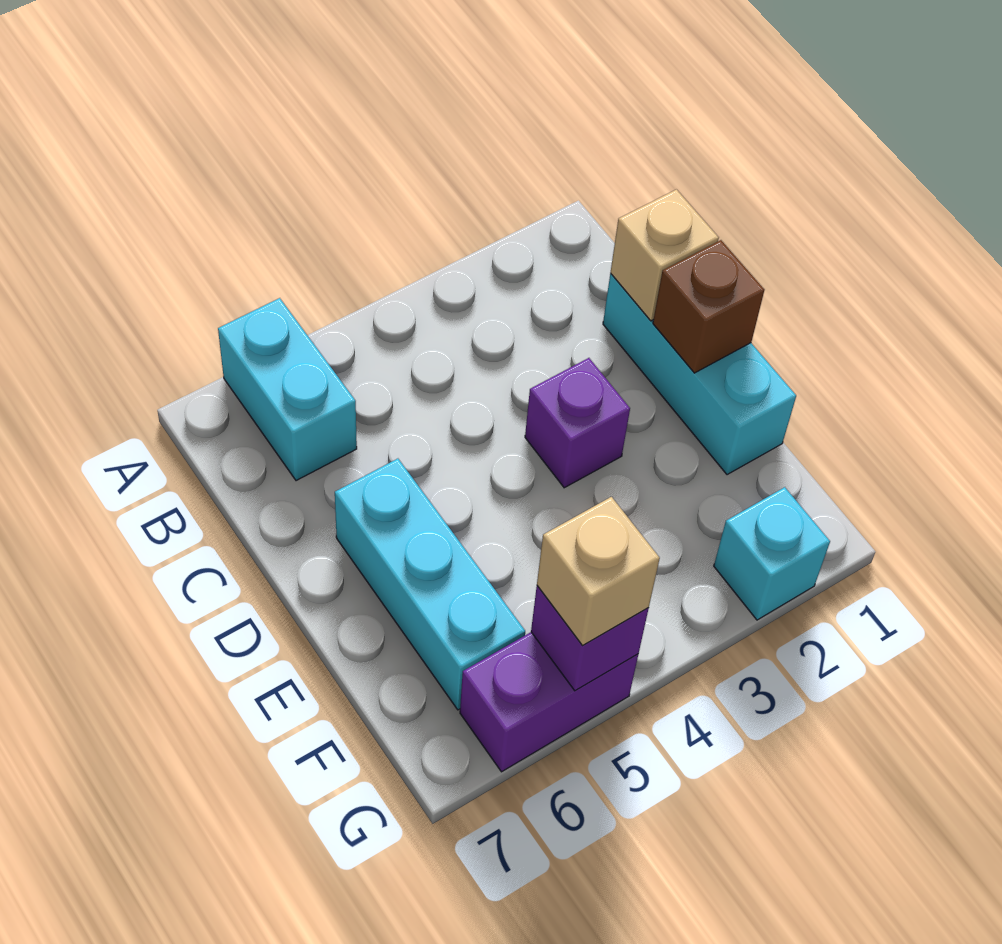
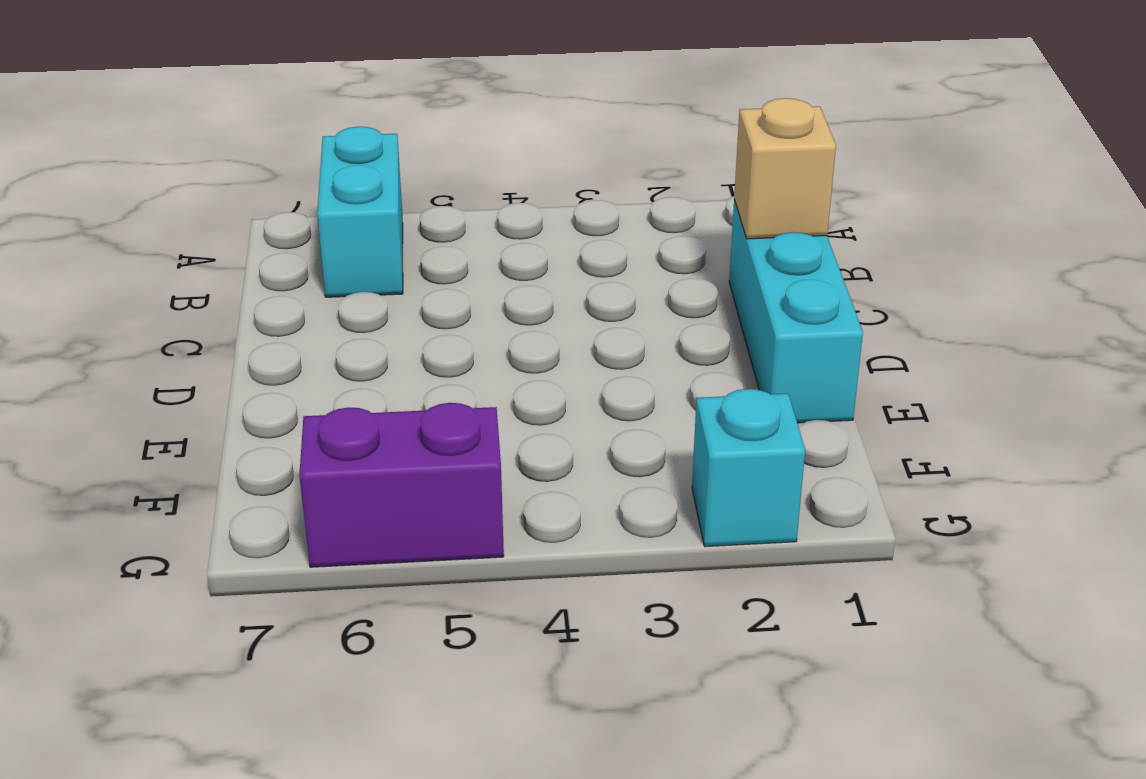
none -> purple brick D3 level 1
none -> cyan brick D6:F6 level 1

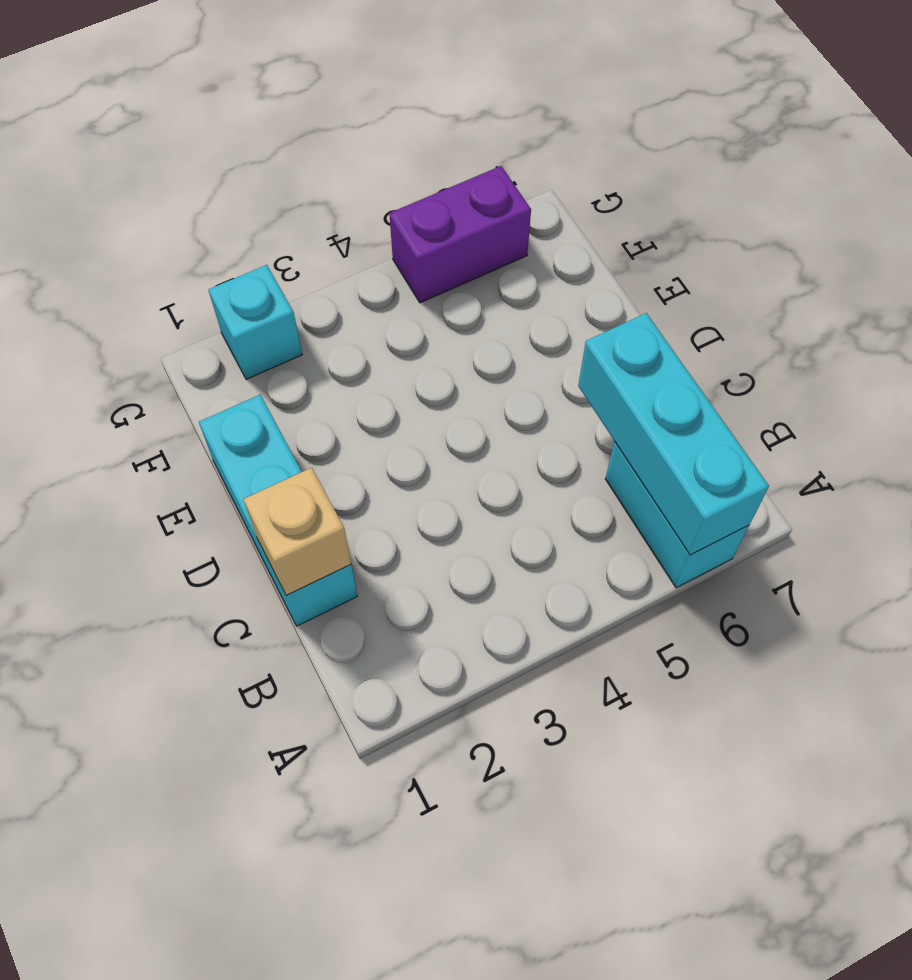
cyan brick A6:C6 level 2 -> cyan brick D6:F6 level 1
none -> purple brick D3 level 1
none -> brown brick D1 level 2

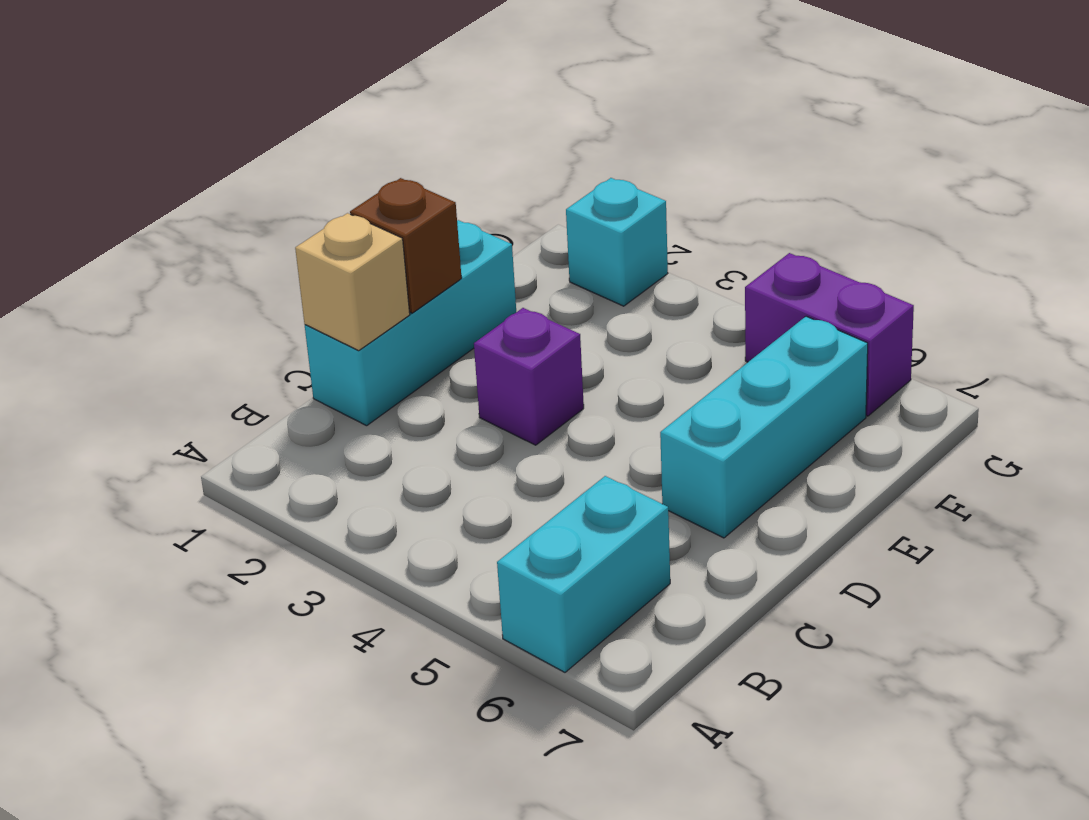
none -> purple brick G5 level 2
none -> tan brick G5 level 3

